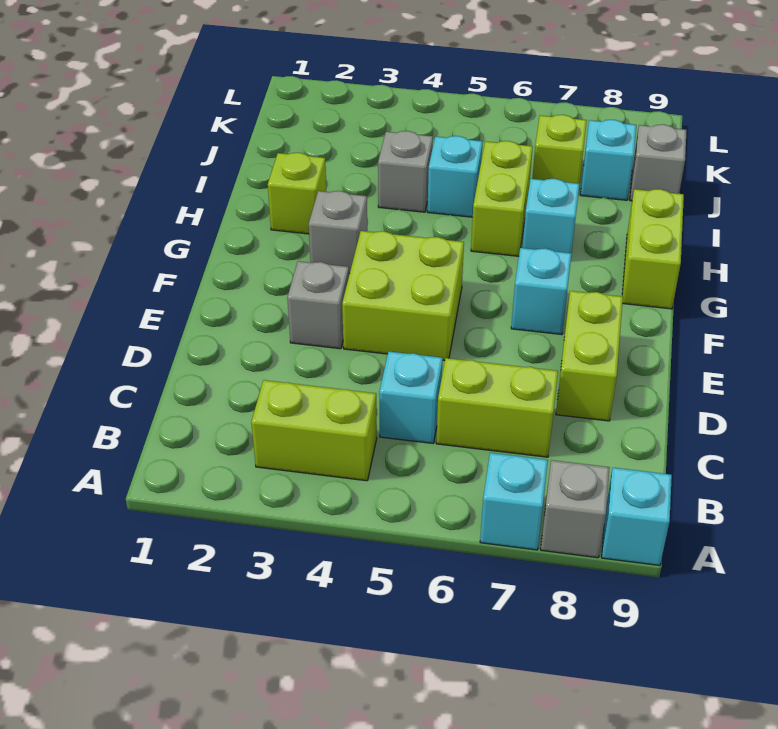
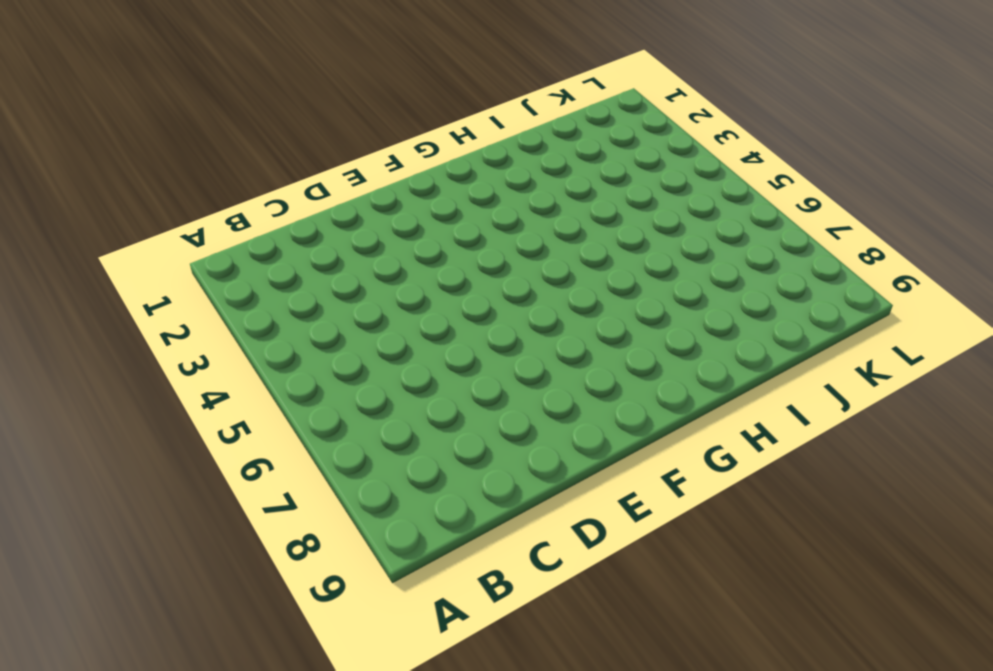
none -> cyan brick A7 level 1
none -> grey brick A8 level 1
none -> cyan brick A9 level 1

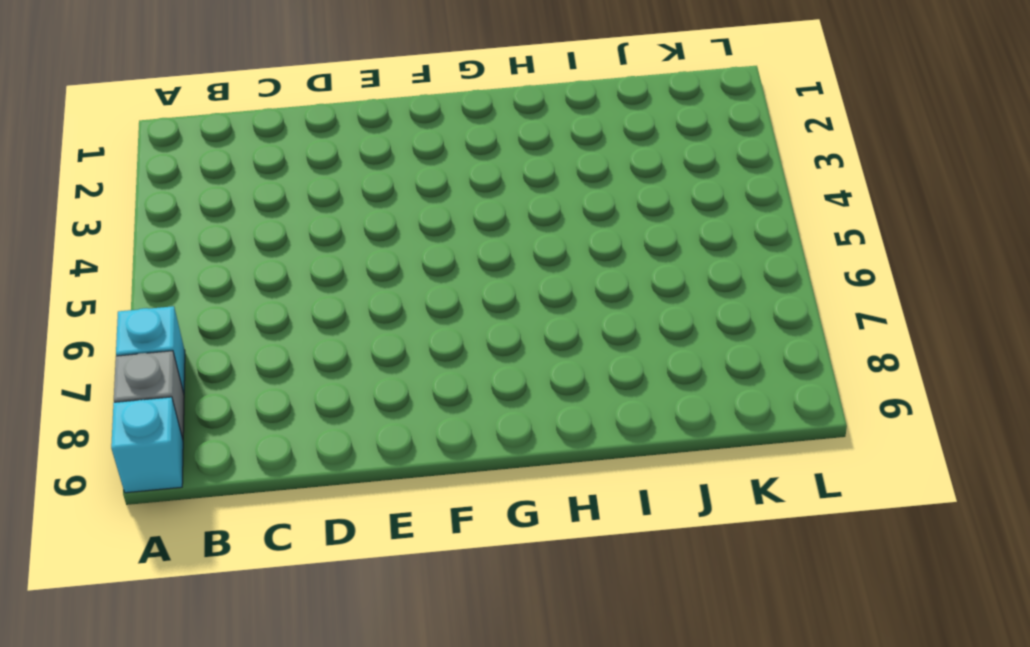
none -> lime brick B3:B4 level 1
none -> cyan brick C5 level 1
none -> lime brick C6:C7 level 1

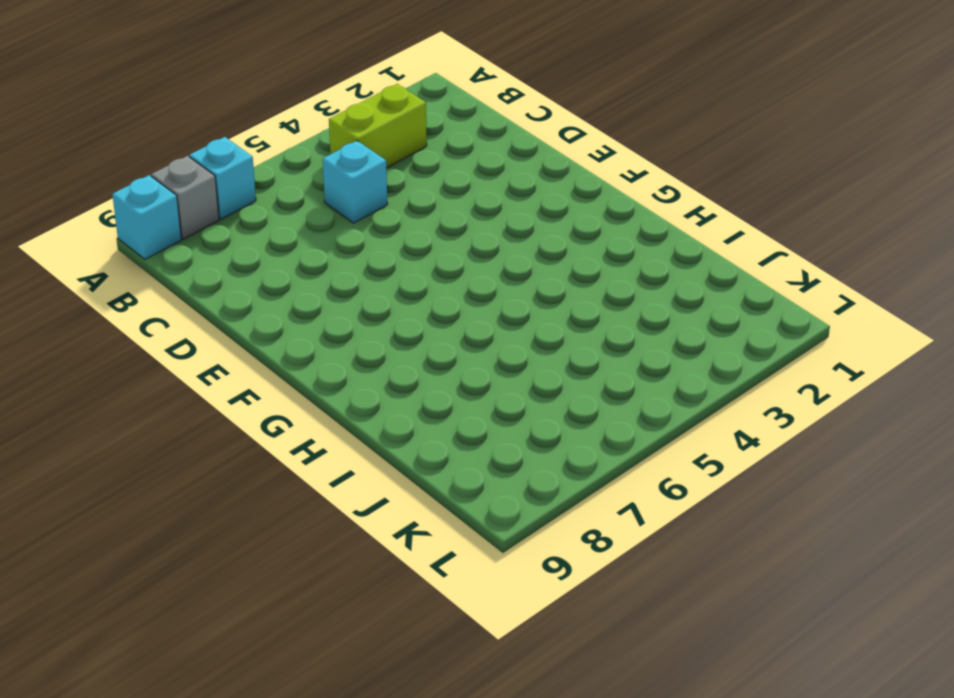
none -> lime brick C6:C7 level 1
none -> lime brick D8:E8 level 1
none -> grey brick E3 level 1

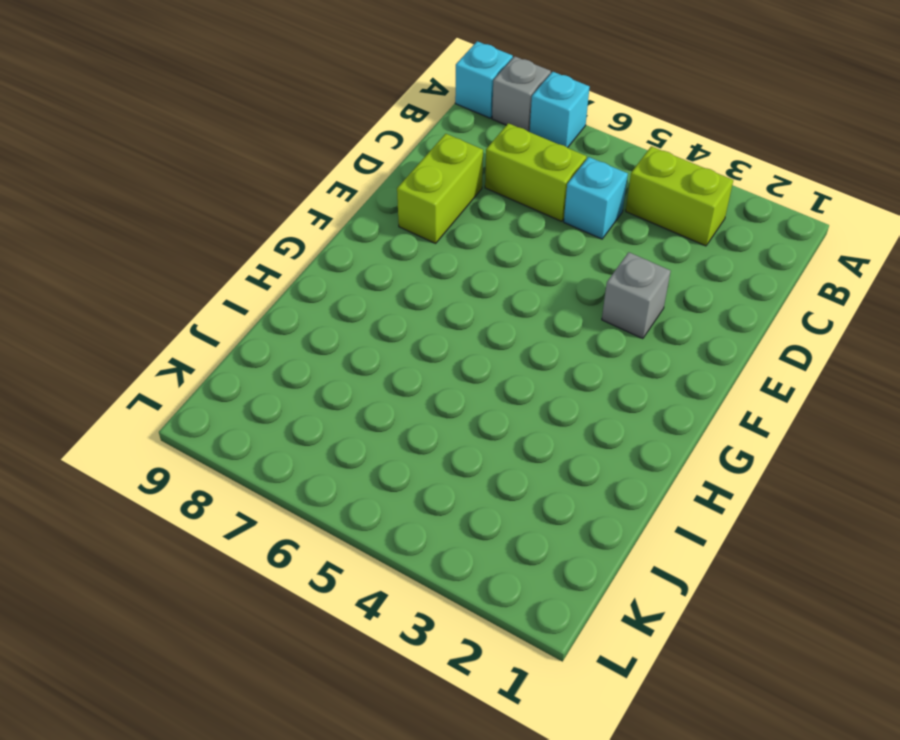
none -> lime brick E4:F5 level 1
none -> cyan brick F7 level 1
none -> grey brick G3 level 1

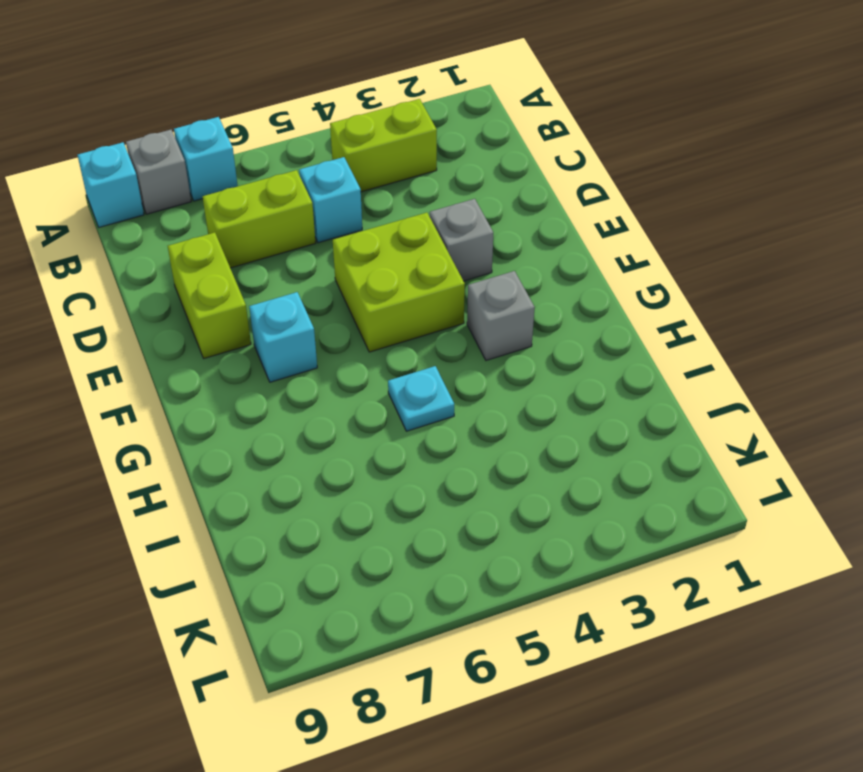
cyan plate H5 level 1 -> none
none -> lime brick G9:H9 level 1
none -> lime brick H2 level 1
none -> lime brick H6:I6 level 1

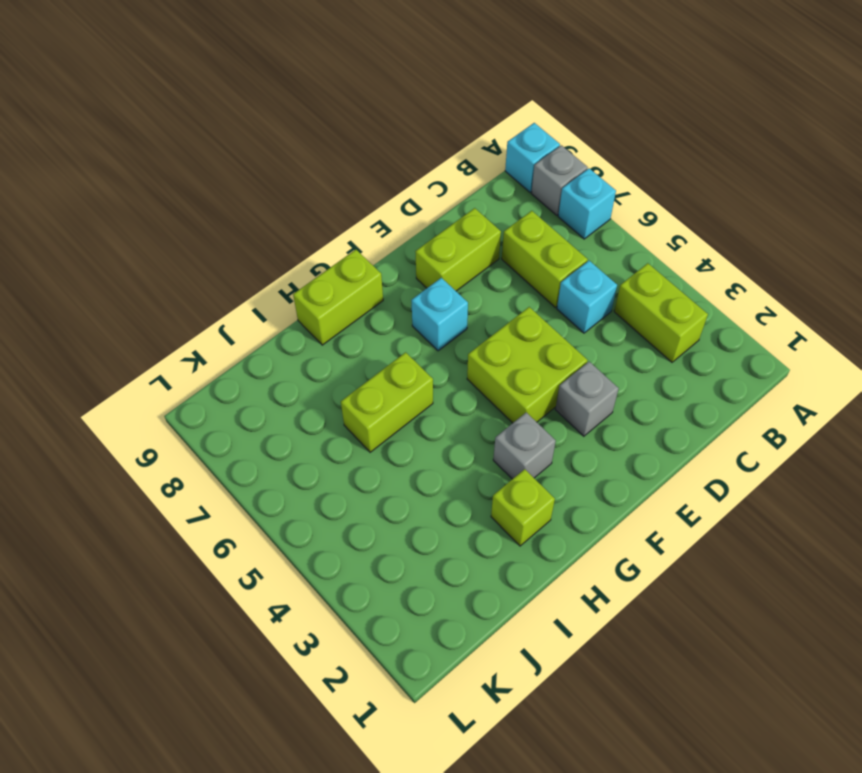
none -> cyan brick H7 level 1
none -> grey brick I4 level 1
none -> cyan brick I5 level 1

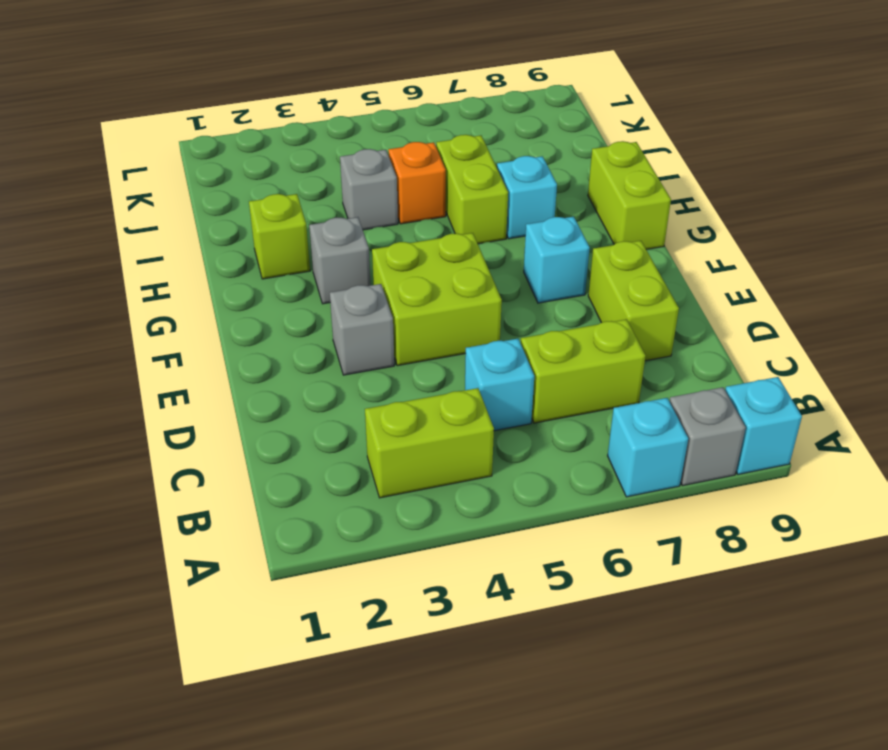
orange brick I5 level 1 -> cyan brick I5 level 1
none -> lime brick J7 level 1
none -> cyan brick J8 level 1
none -> grey brick J9 level 1

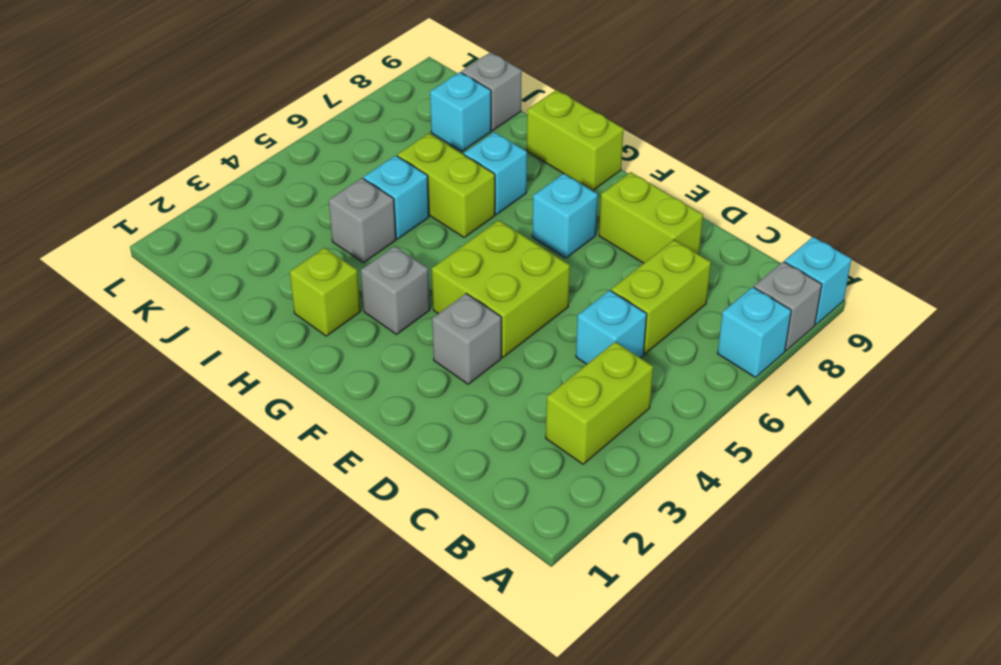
none -> lime brick J7 level 1

